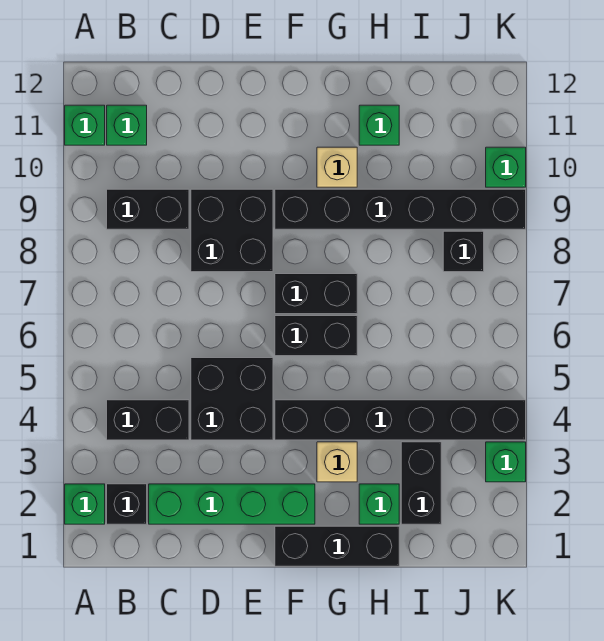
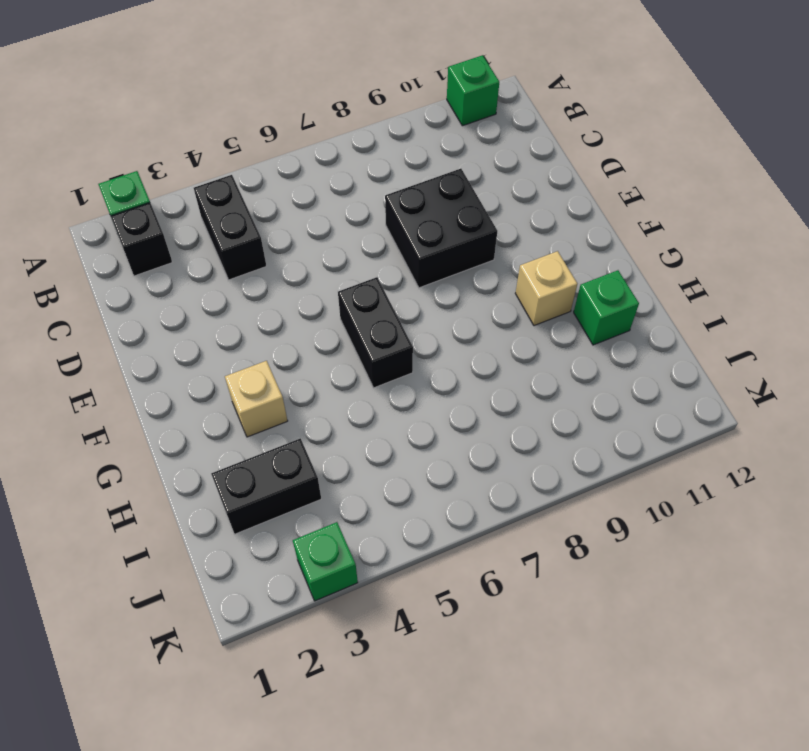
none -> black brick B9:C9 level 1
none -> green brick B11 level 1
none -> green brick C2:F2 level 1

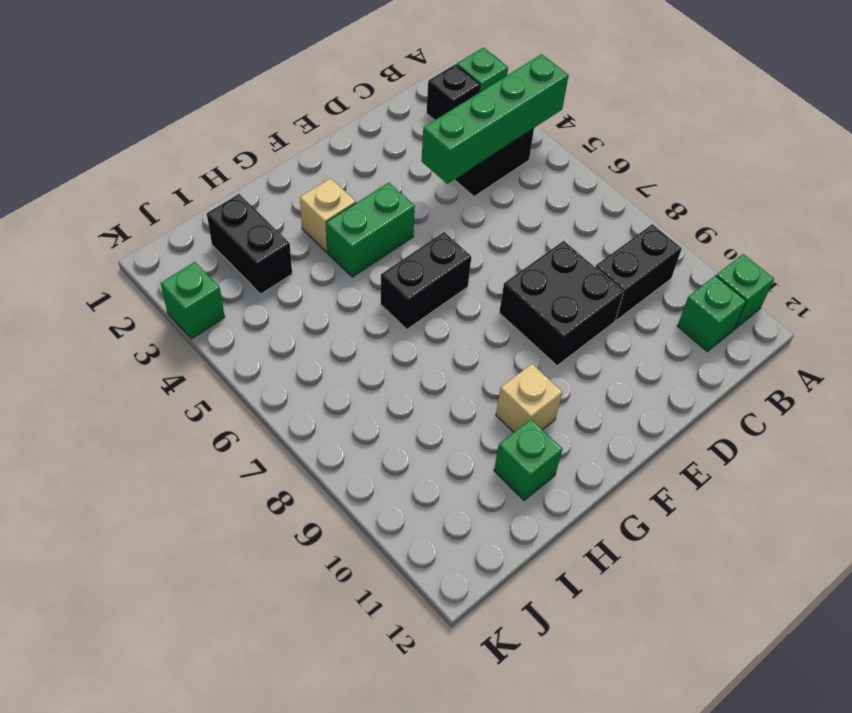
green brick A4:D4 level 2 -> green brick C2:F2 level 1
green brick F4:G4 level 1 -> black brick F4:K4 level 1
none -> black brick D4:E5 level 1
none -> black brick F1:H1 level 1
none -> black brick F7:G7 level 1

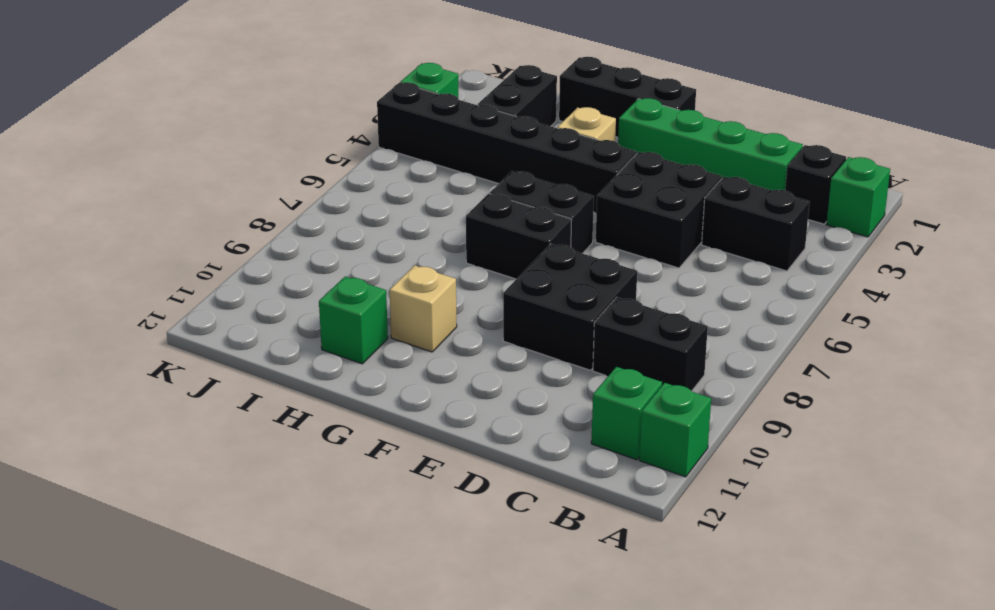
none -> black brick F9:K9 level 1
none -> green brick H2 level 1
none -> black brick J8 level 1

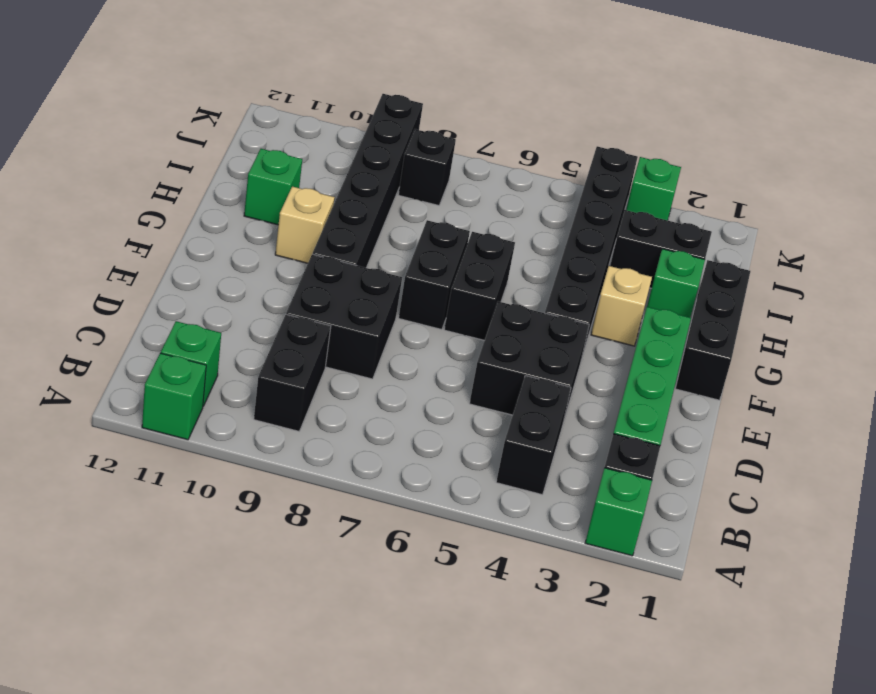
none -> green brick K10 level 1

